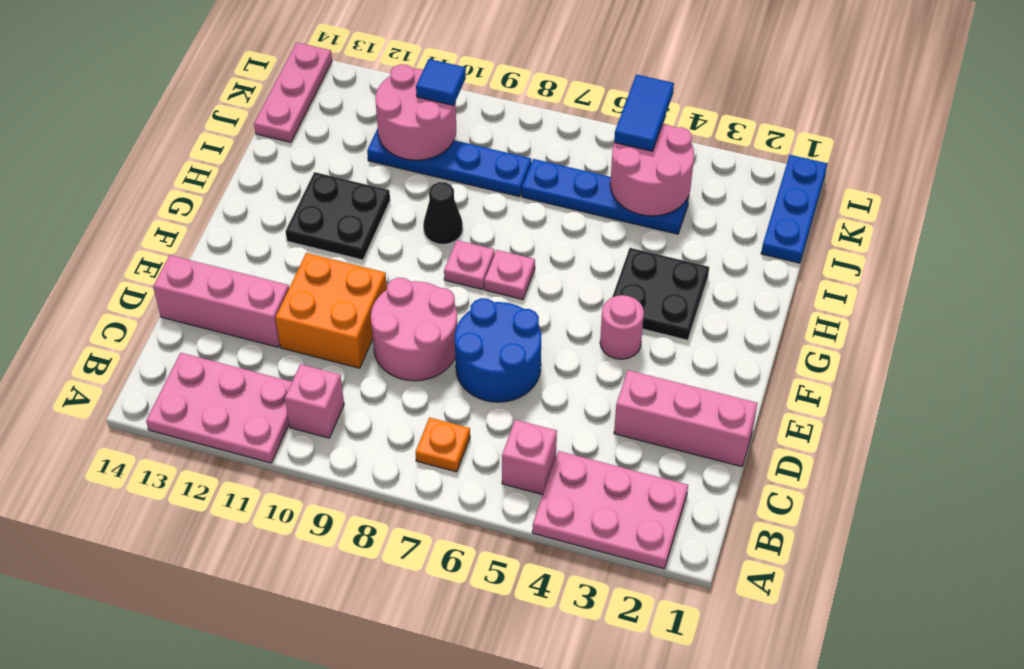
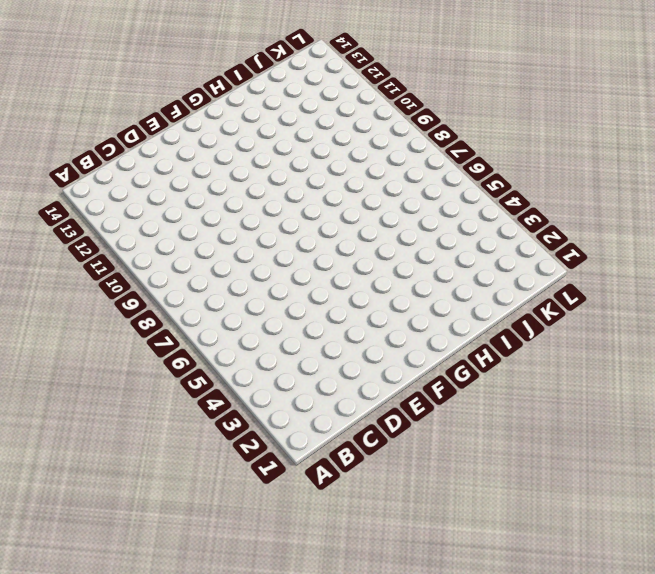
none -> pink plate A2:B4 level 1
none -> pink plate A11:B13 level 1
none -> pink brick B5 level 1

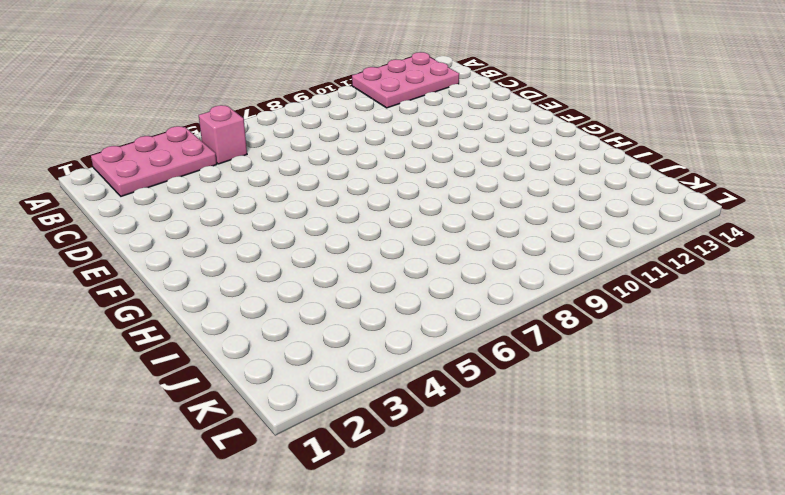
none -> orange plate B7 level 1
none -> pink brick B10 level 1
none -> pink brick D1:D3 level 1

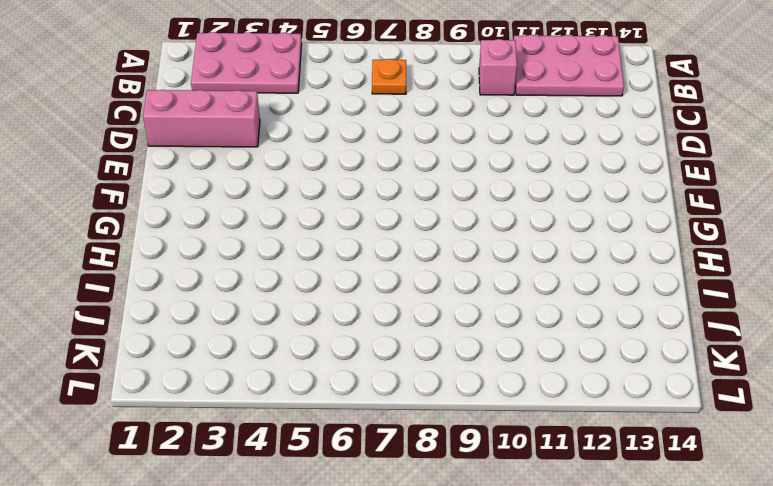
none -> pink brick B5 level 1
none -> blue round brick D6:E7 level 1
none -> pink round brick D8:E9 level 1

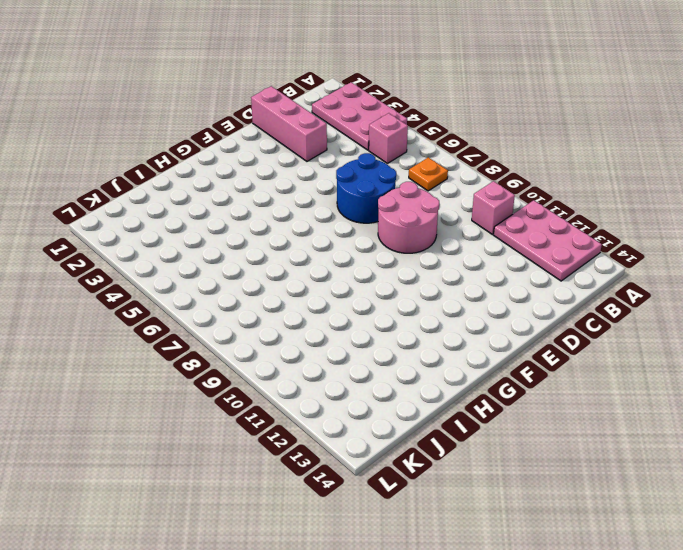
none -> orange brick D10:E11 level 1
none -> pink brick D12:D14 level 1
none -> pink round brick F4 level 1

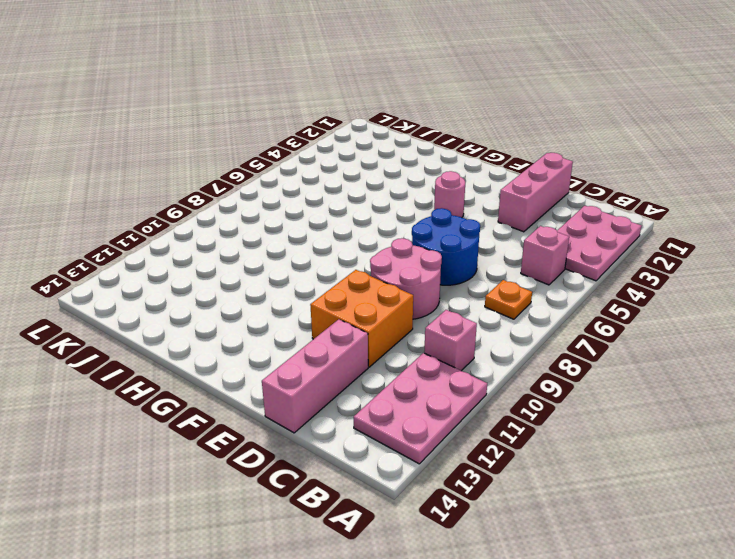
none -> black plate G3:H4 level 1
none -> pink plate G7 level 1
none -> pink plate G8 level 1

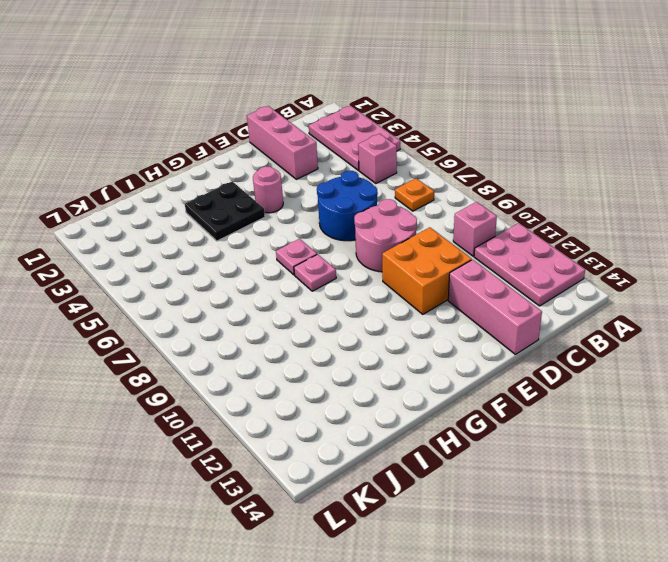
none -> black plate G11:H12 level 1
none -> black cone H9 level 1
none -> blue plate J1:L1 level 1

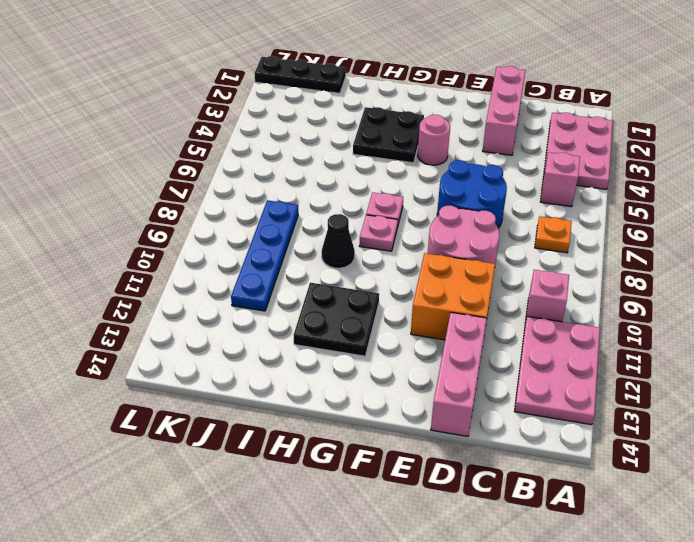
black plate J1:L1 level 1 -> blue plate J1:L1 level 1
none -> blue plate J4:J7 level 1
none -> pink plate J14:L14 level 1
none -> pink round brick J4:K5 level 2

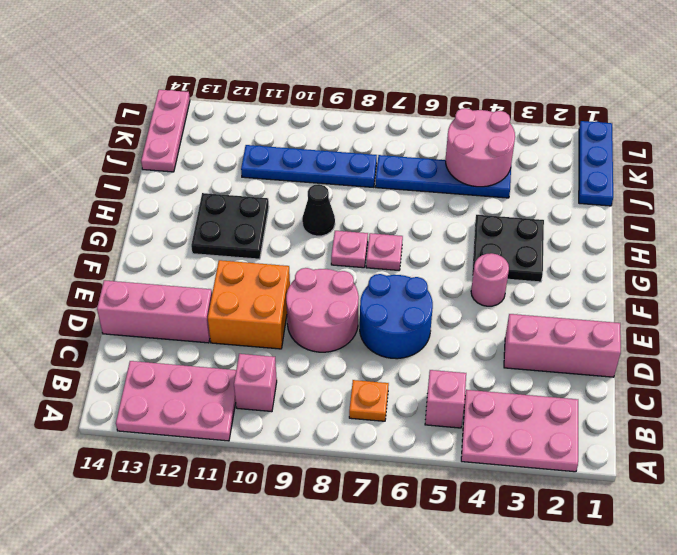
none -> pink round brick J10:K11 level 2
none -> blue tile K5:L5 level 3
none -> blue tile K10 level 3

